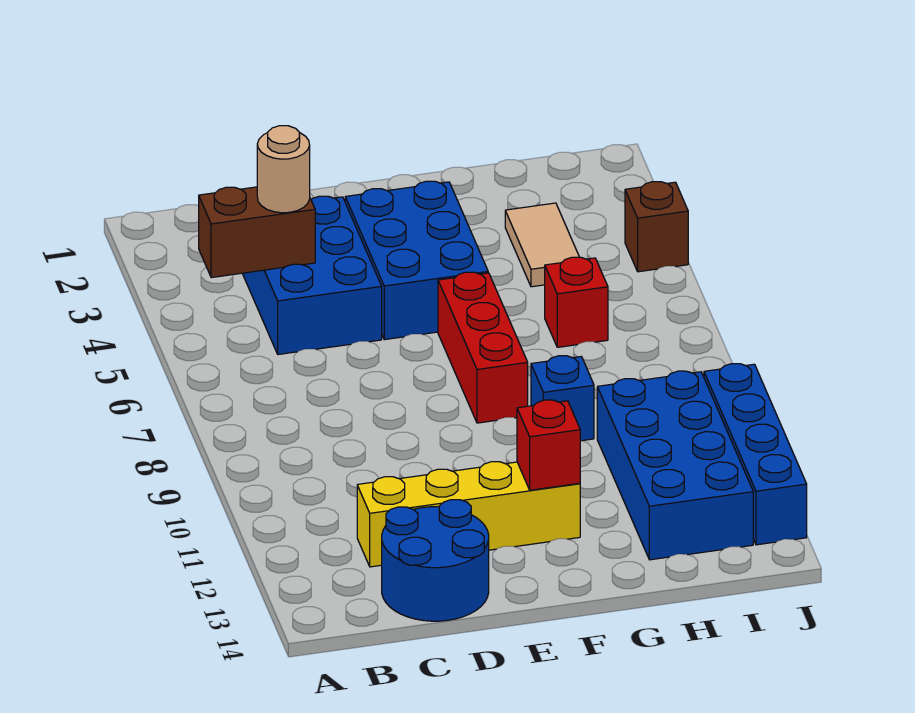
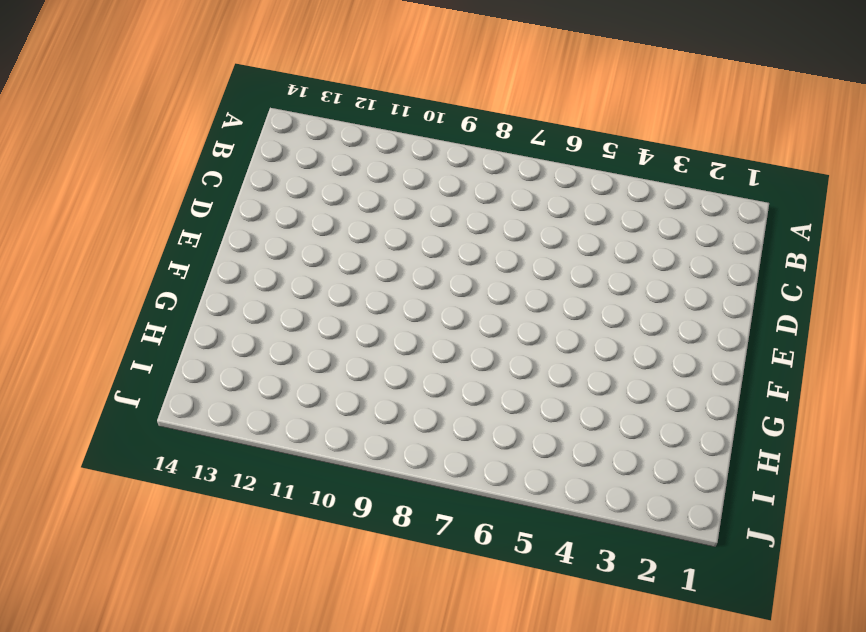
none -> blue brick C3:D5 level 1
none -> yellow brick C12:F12 level 1
none -> blue round brick C13:D14 level 1

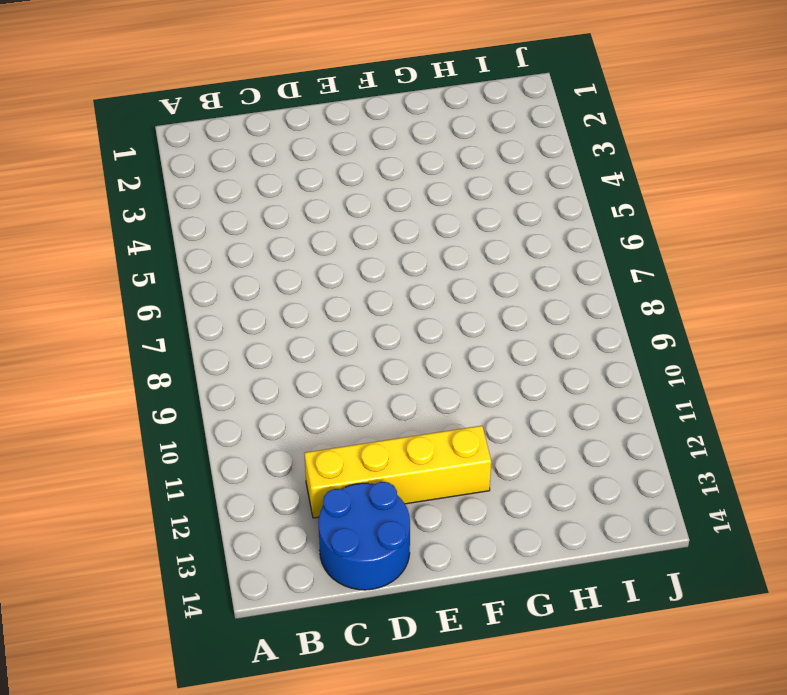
none -> blue brick C3:D5 level 1
none -> blue brick E3:F5 level 1
none -> red brick F6:F8 level 1

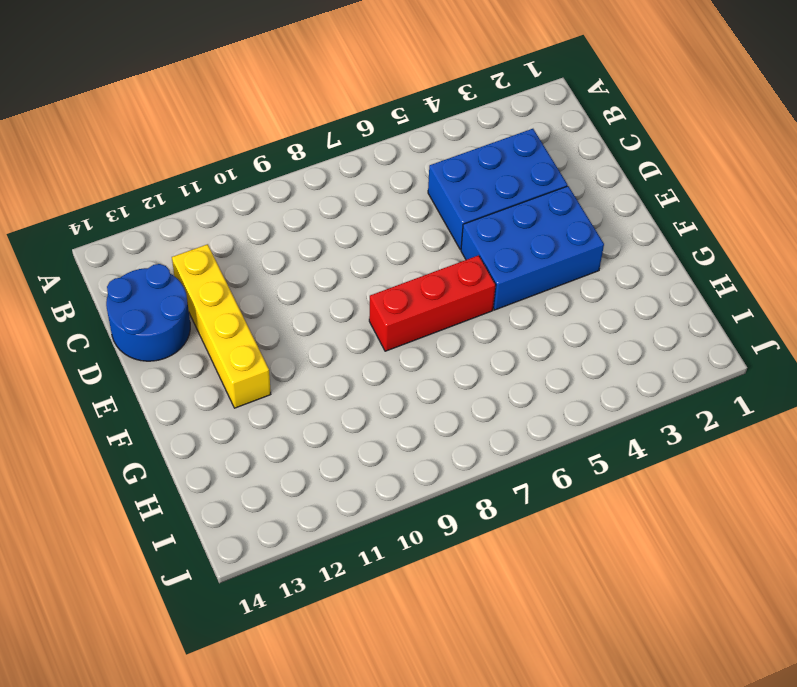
none -> blue brick G9 level 1
none -> tan tile H3:H4 level 1
none -> red brick H6 level 1

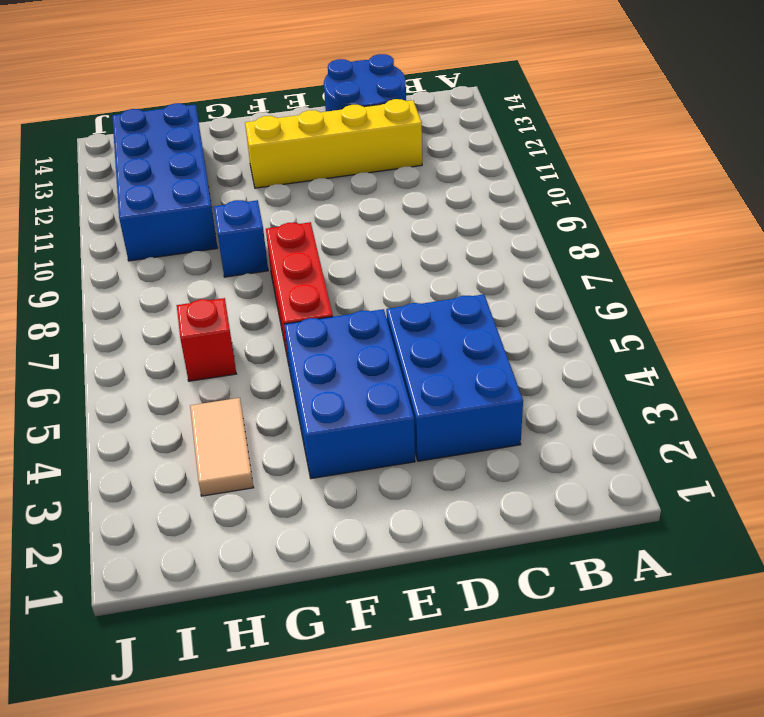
none -> brown brick J4 level 1
none -> blue brick J10:J13 level 1
none -> brown brick B4:C4 level 2

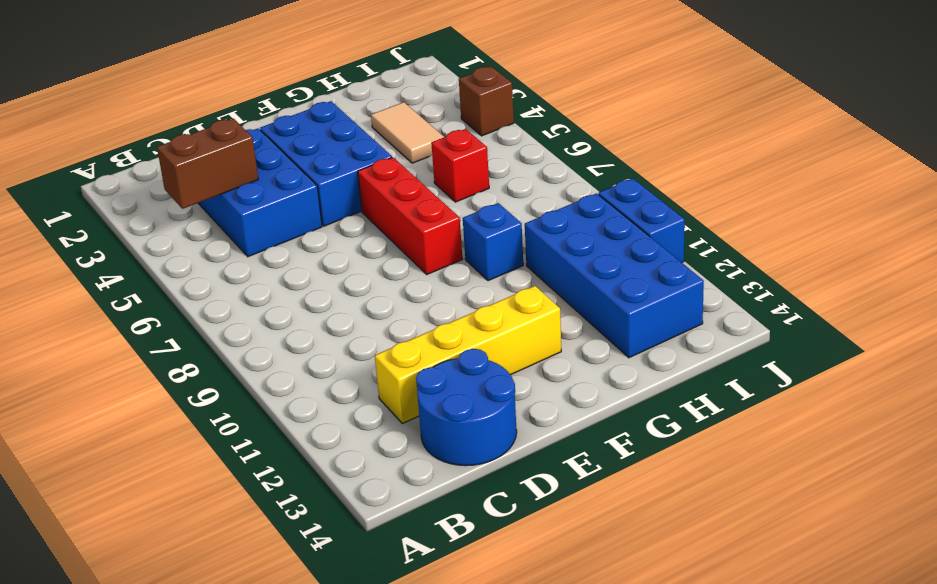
blue brick J10:J11 level 1 -> blue brick J10:J13 level 1
none -> red brick F12 level 2
none -> tan round brick C4 level 3

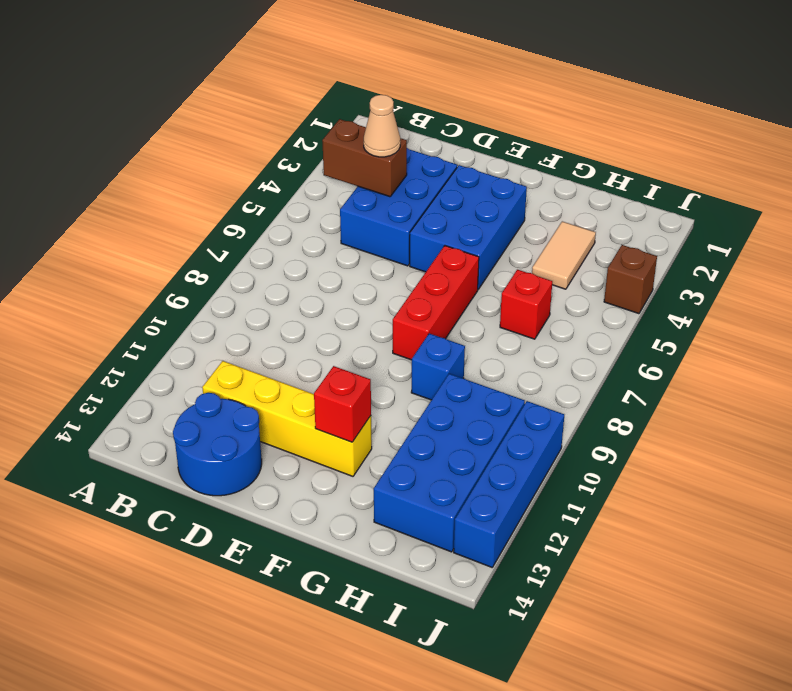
tan cone C4 level 3 -> tan round brick C4 level 3

